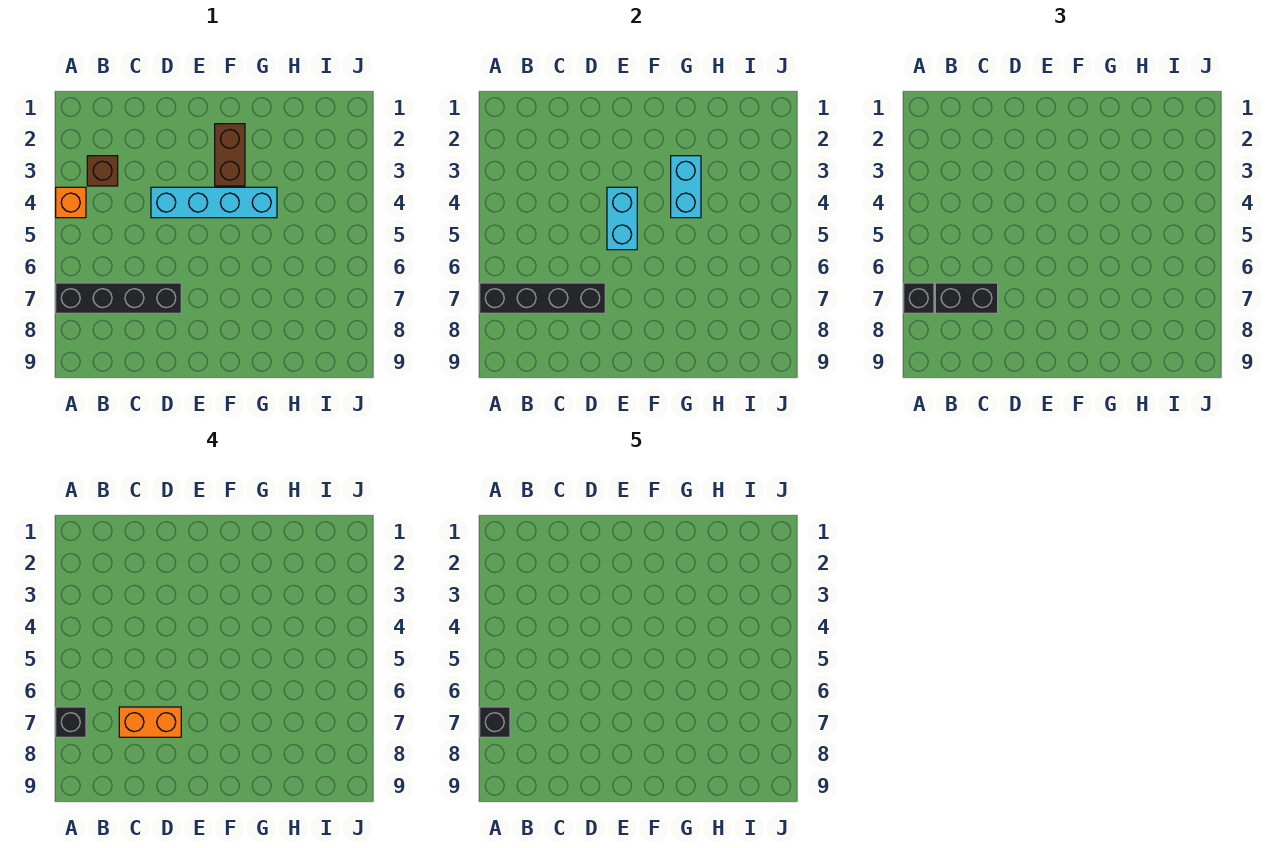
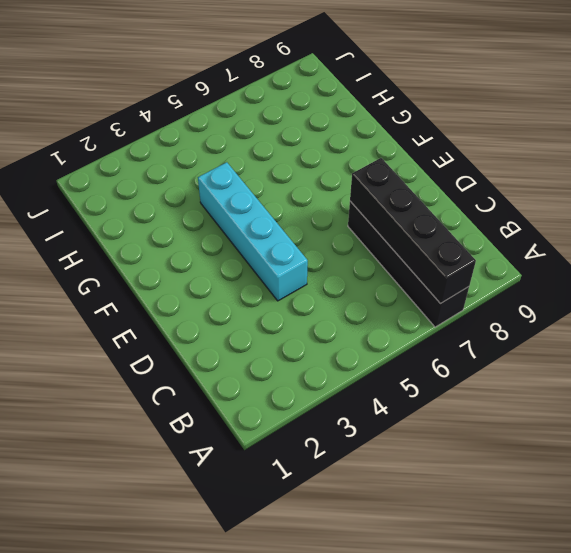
none -> orange brick A4 level 1
none -> brown brick B3 level 1
none -> brown brick F2:F3 level 1

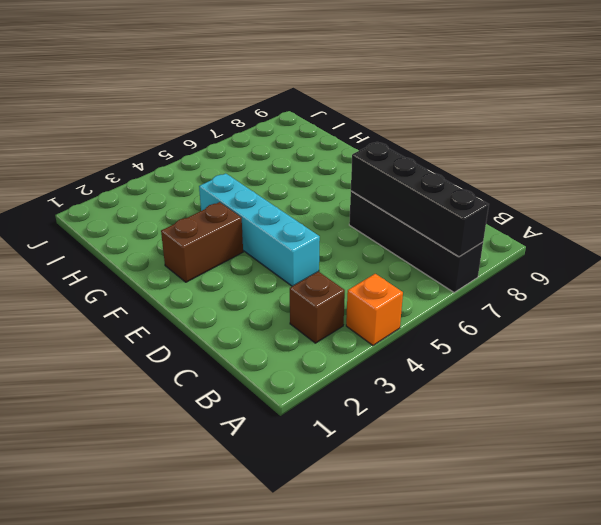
none -> cyan brick E4:E5 level 2
none -> cyan brick G3:G4 level 2
none -> black brick A7 level 3

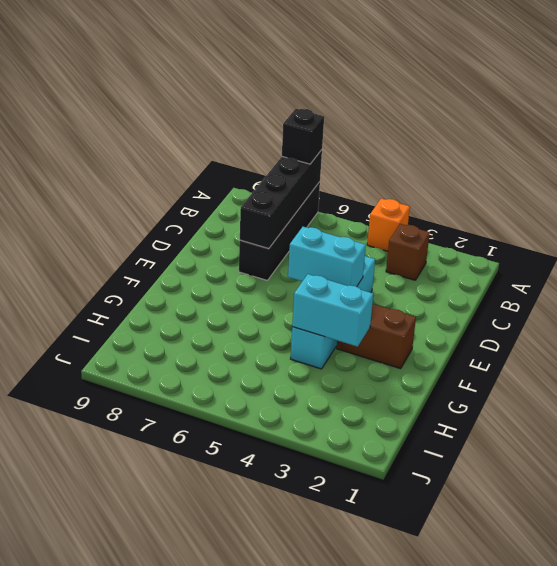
none -> black brick B7:C7 level 3
none -> black brick A7 level 4
none -> orange brick C7:D7 level 4

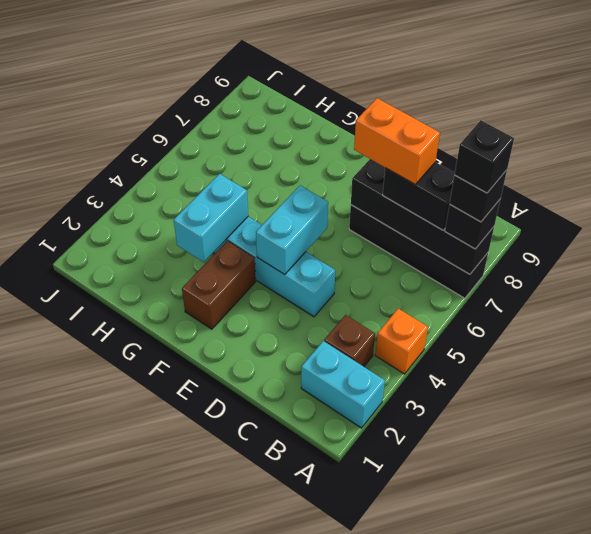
cyan brick A2:B2 level 1 -> none

